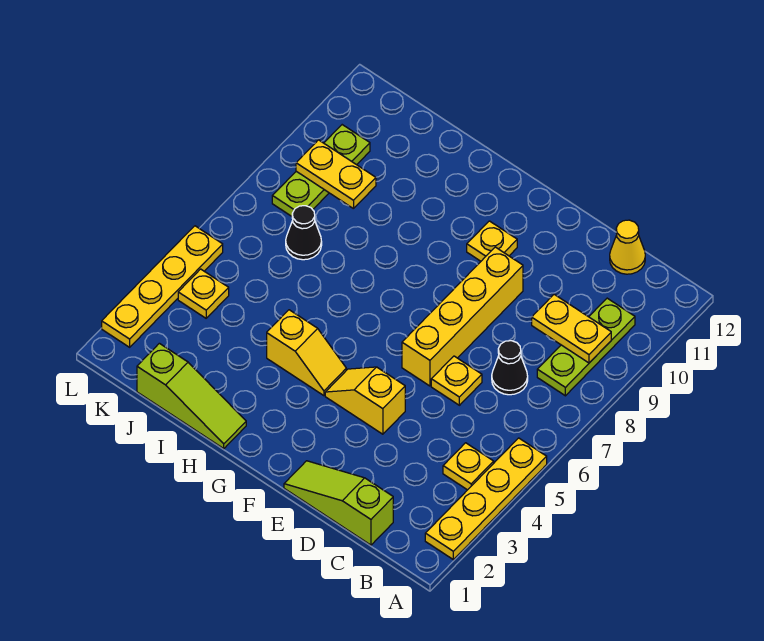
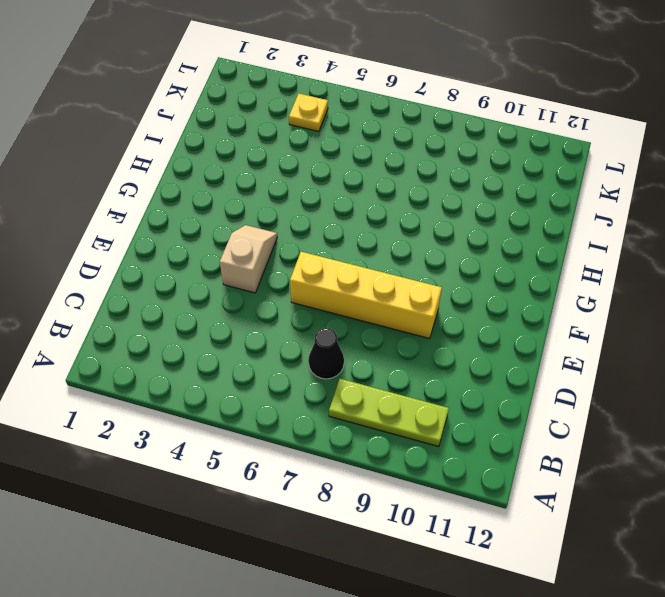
tan slope E4:F4 level 1 top E -> yellow slope E4:F4 level 1 top E
none -> yellow plate A2:A5 level 1
none -> yellow plate B4 level 1
none -> lime slope C1:E1 level 1 top C

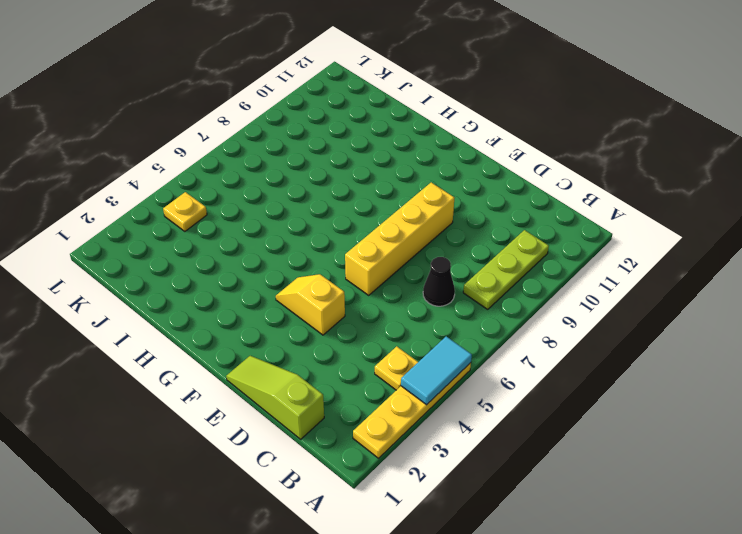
cyan tile A4:A5 level 2 -> none
none -> yellow cone C12 level 1
none -> yellow plate D6 level 1
none -> yellow plate F10 level 1

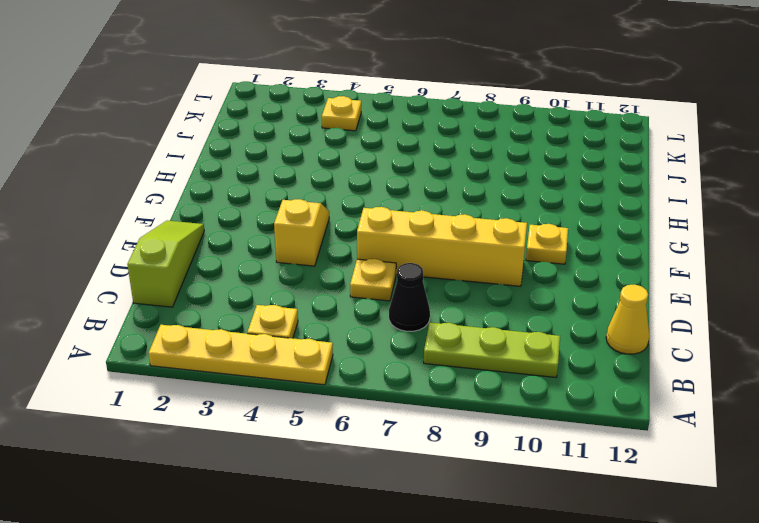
none -> yellow slope G4:H4 level 1 top H
none -> lime slope H1:J1 level 1 top J
none -> black cone J7 level 1

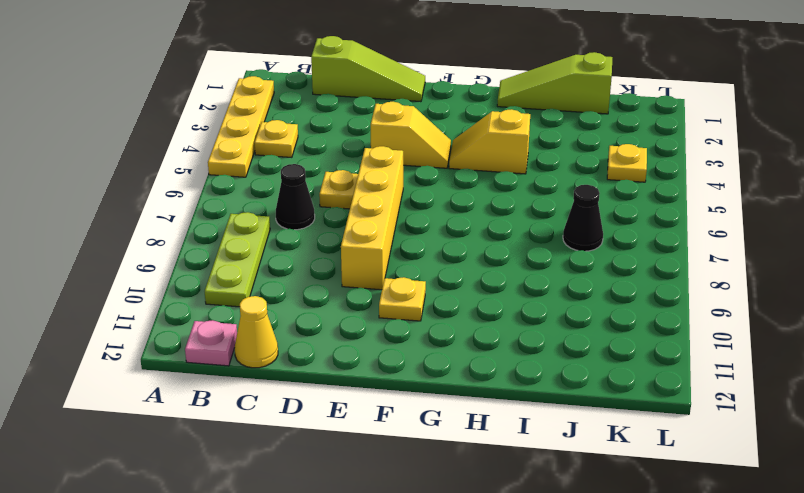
pink plate B12 level 1 -> none
none -> lime plate K8:K10 level 1
none -> yellow plate L2:L5 level 1
none -> yellow plate B9:C9 level 2

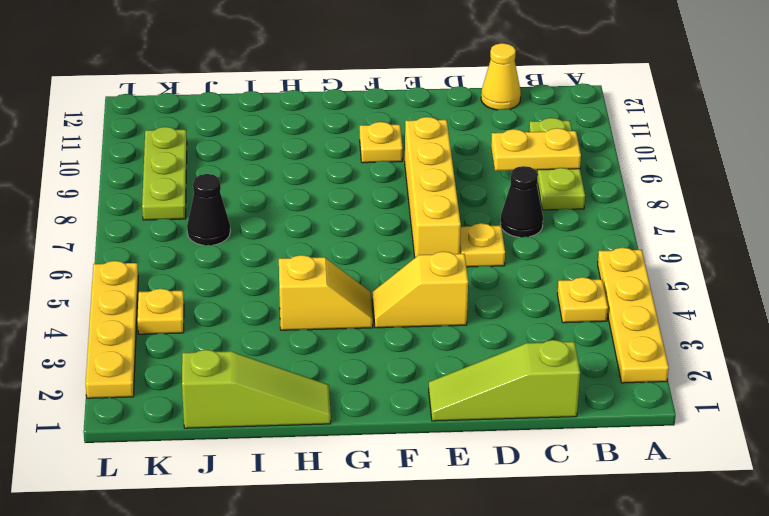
none -> yellow plate J9:K9 level 2

